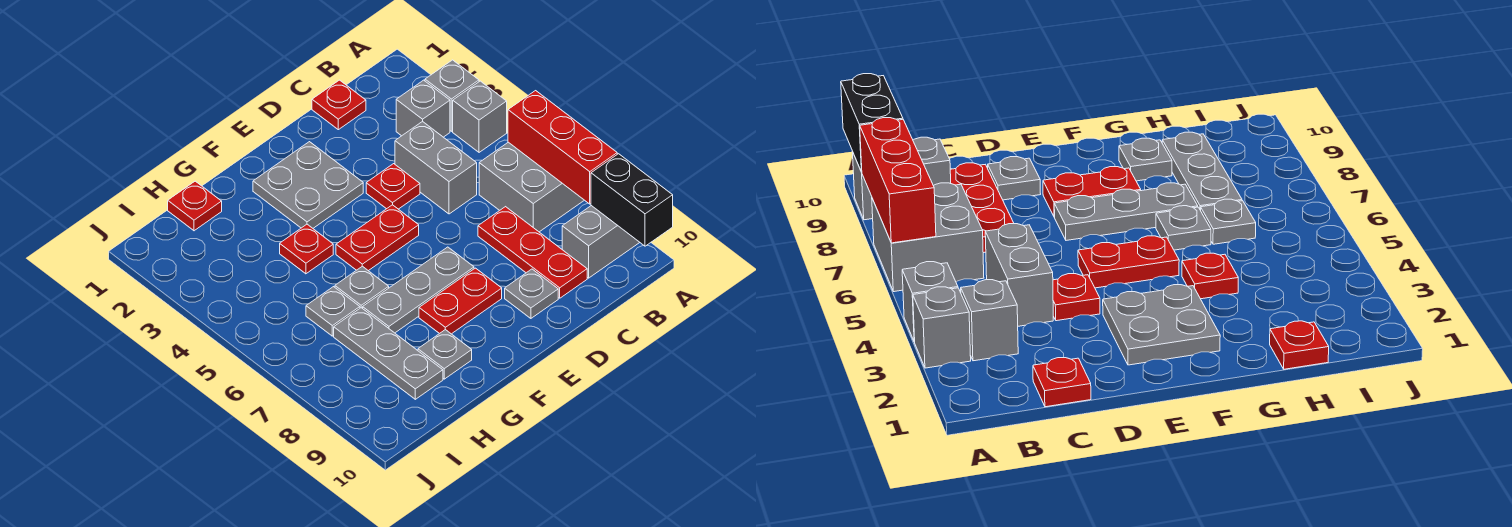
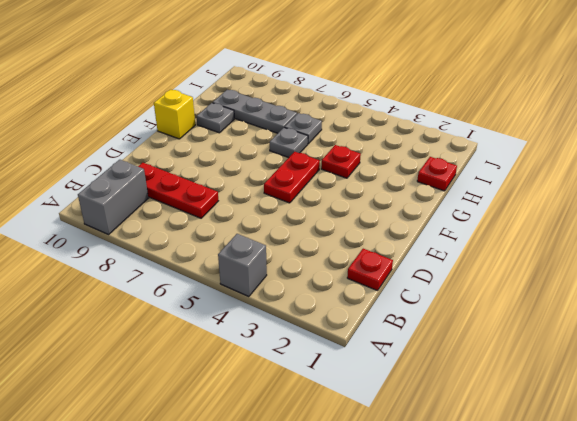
yellow brick F10 level 1 -> none
none -> grey brick A3 level 1
none -> grey brick A6:B7 level 1
none -> grey brick B3 level 1

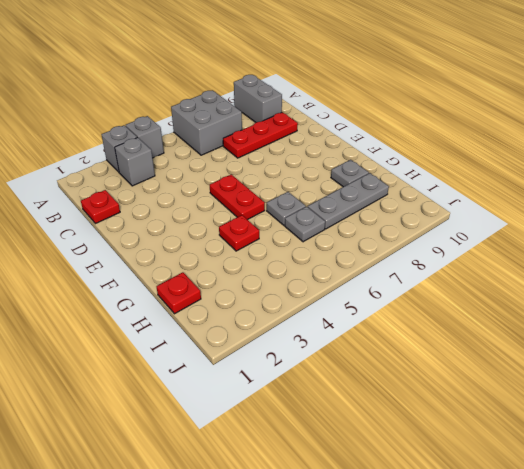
none -> grey brick C4:C5 level 1
none -> red plate D4 level 1
none -> grey plate D9 level 1

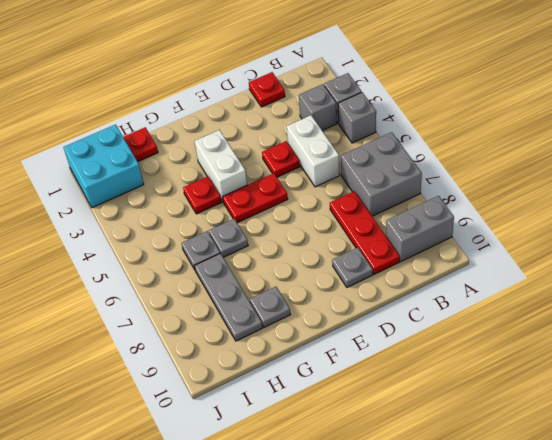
white brick C4:C5 level 1 -> grey brick C4:C5 level 1
white brick F3:F4 level 1 -> grey plate E2:F3 level 1
cyan brick I1:J2 level 1 -> none
none -> grey plate E7:G7 level 1
none -> red plate E8:F8 level 1
none -> red brick A6:A8 level 2

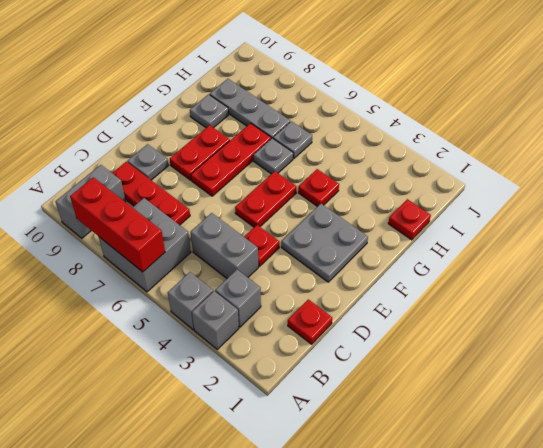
red plate E7:G7 level 1 -> grey plate E7:G7 level 1
none -> black brick A9:A10 level 2

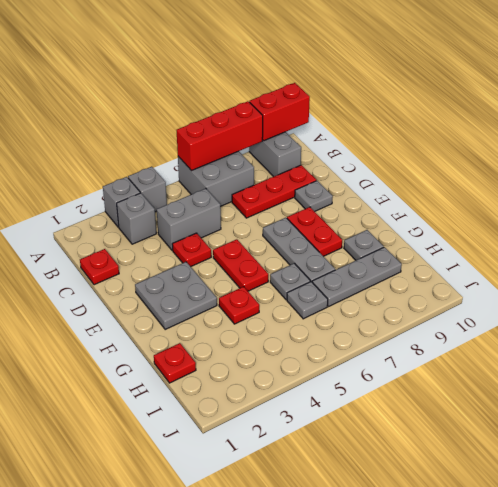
red brick A9:A10 level 2 -> black brick A9:A10 level 2

